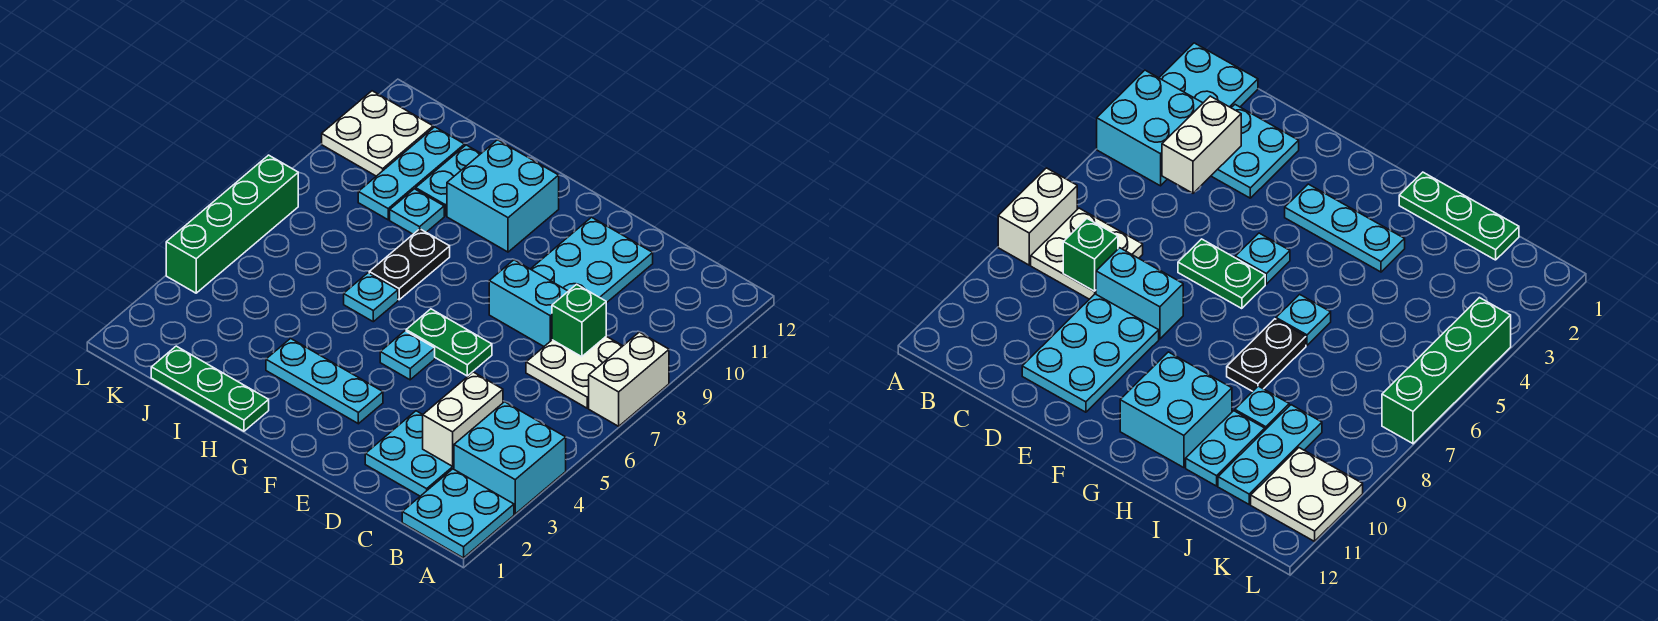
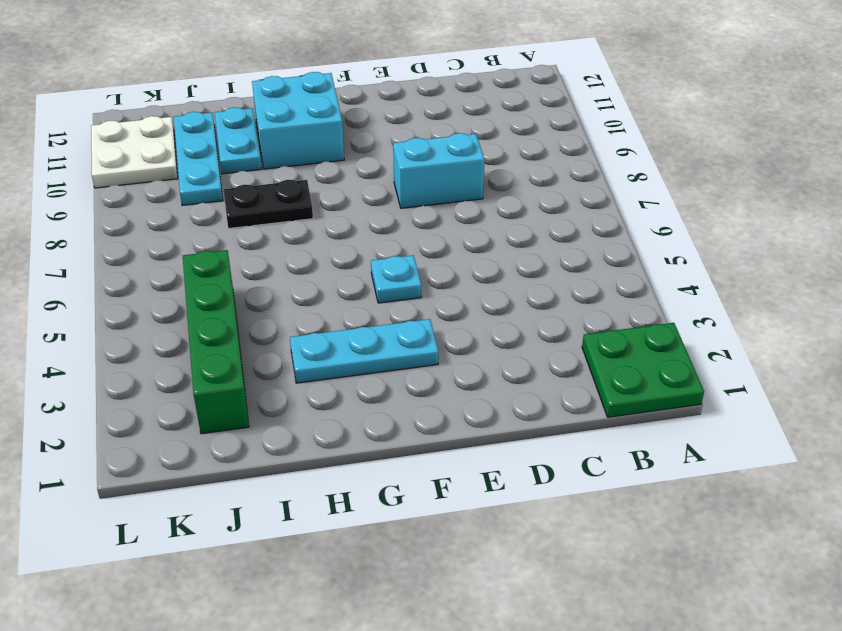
green plate A1:B2 level 1 -> cyan plate A1:B2 level 1
black plate H8:I8 level 1 -> black plate H7:H8 level 1
green brick J2:J5 level 1 -> green brick L4:L7 level 1
none -> cyan brick A3:B4 level 1
none -> white brick A7:A8 level 1
none -> white plate B7:C8 level 1

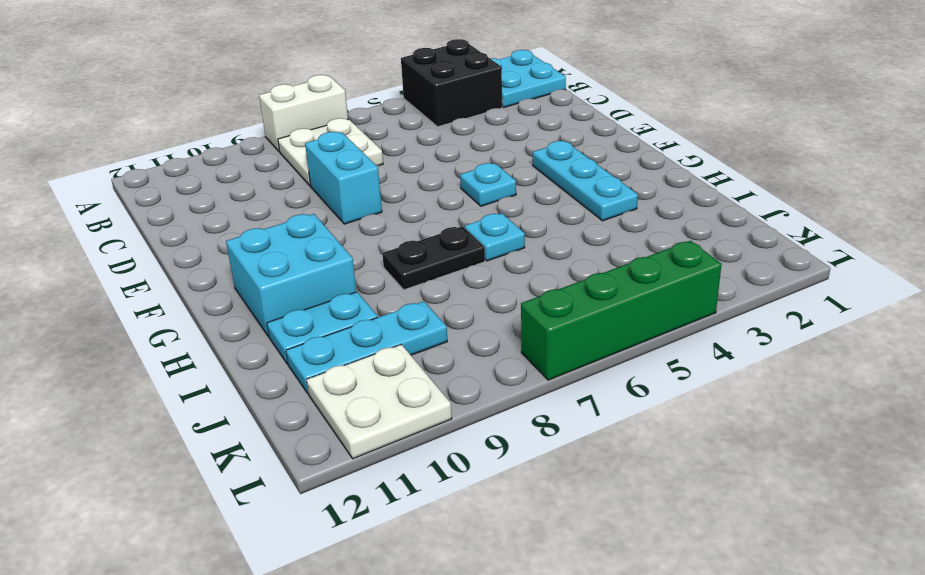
black brick A3:B4 level 1 -> cyan brick A3:B4 level 1
none -> cyan plate C2:D3 level 1
none -> cyan plate D9:E11 level 1
none -> green plate E6:F6 level 1

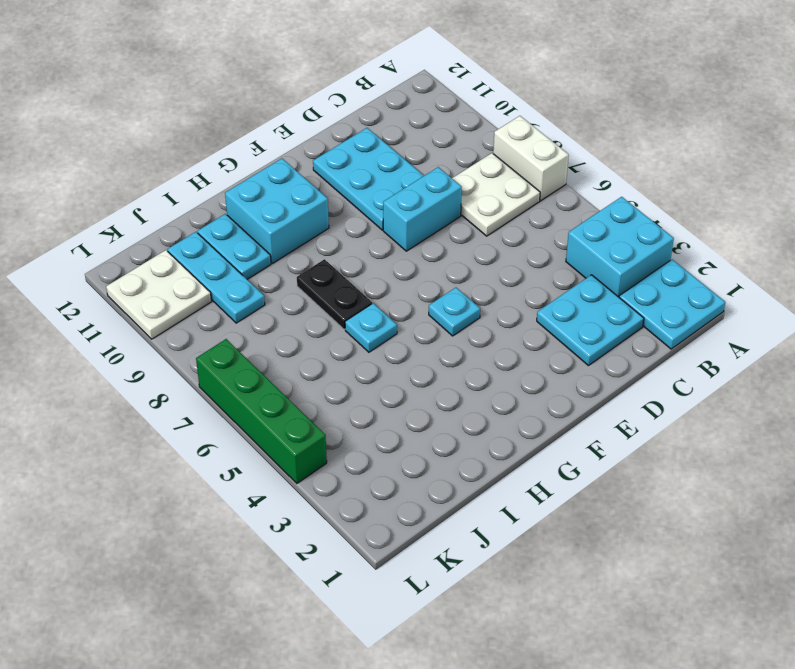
none -> green plate E6:F6 level 1
none -> cyan plate F3:H3 level 1
none -> green plate H1:J1 level 1

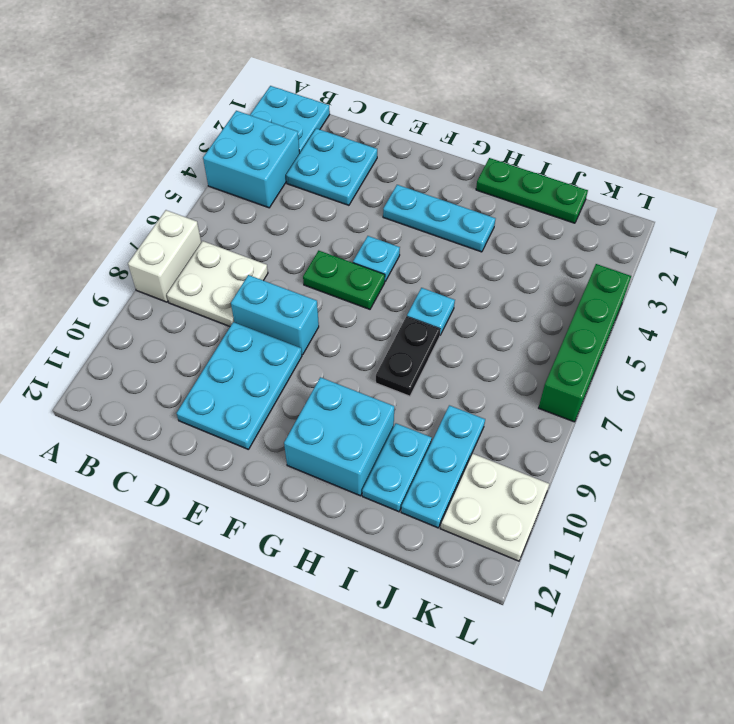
none -> cyan plate I9 level 1
none -> white brick C3:C4 level 2
none -> green brick C8 level 2

